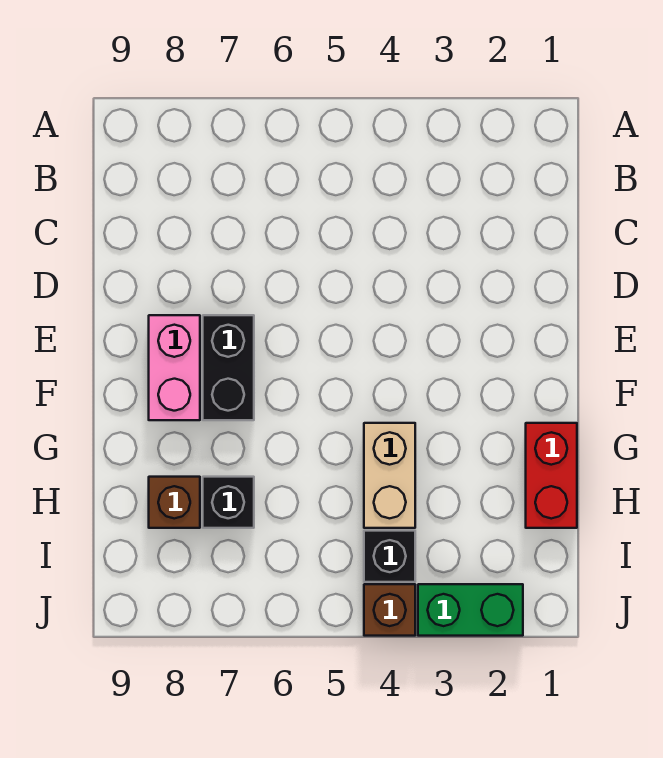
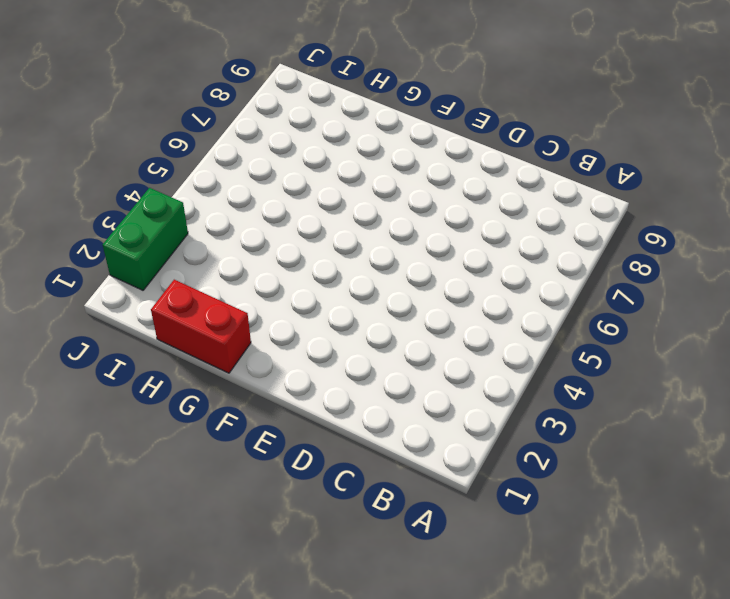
none -> black brick E7:F7 level 1
none -> pink brick E8:F8 level 1

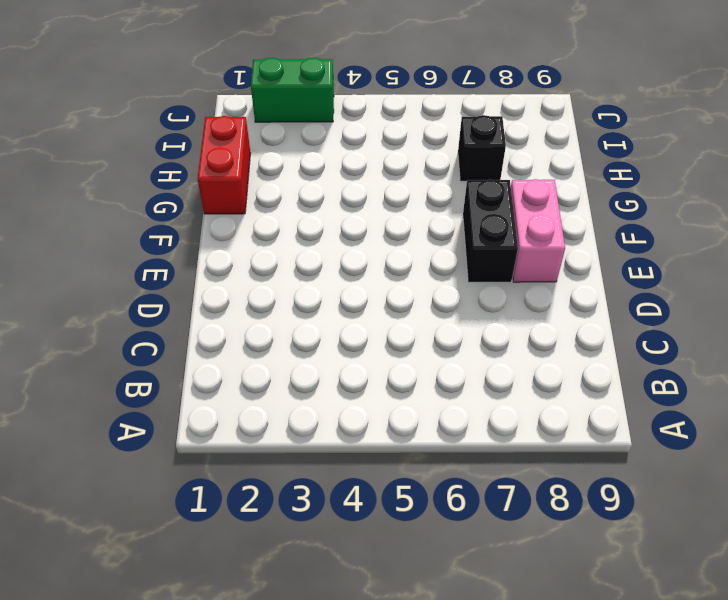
none -> tan brick G4:H4 level 1
none -> brown brick H8 level 1

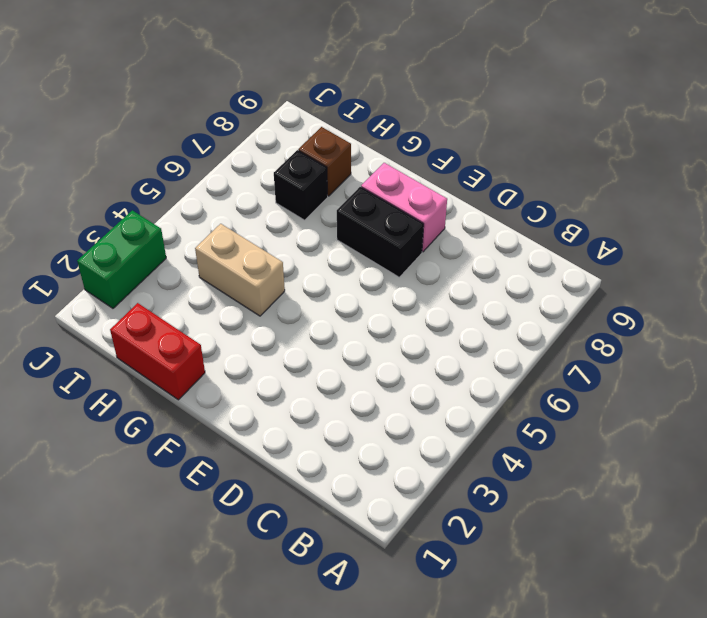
none -> black brick I4 level 1
none -> brown brick J4 level 1

